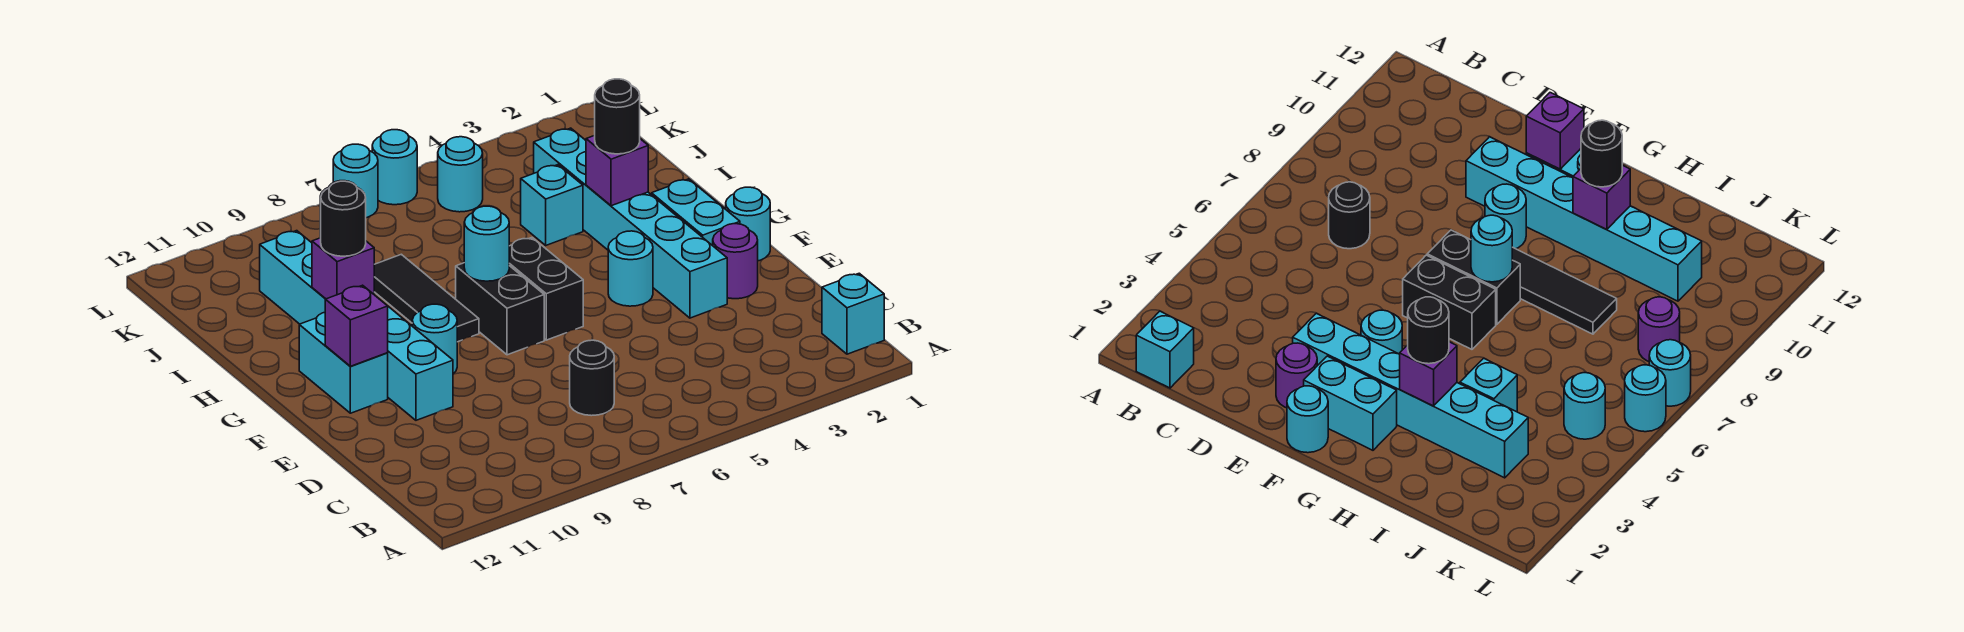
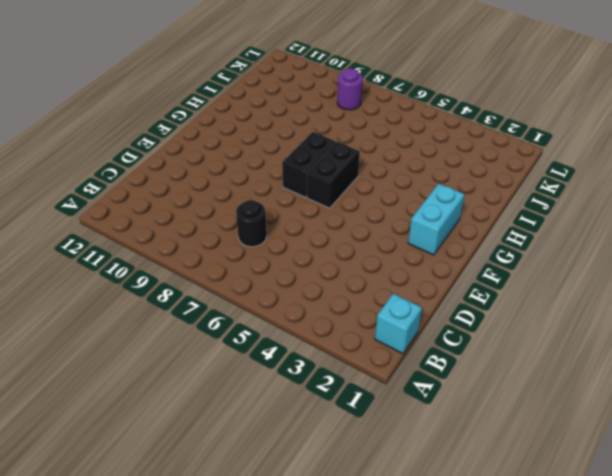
none -> purple round brick E2 level 1
none -> cyan brick E3:J3 level 1
none -> cyan brick E10:J10 level 1

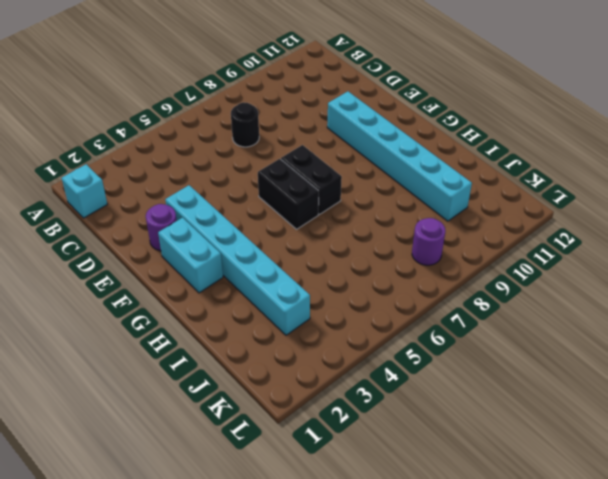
none -> cyan round brick F1 level 1
none -> cyan round brick F4 level 1
none -> cyan round brick F9 level 1

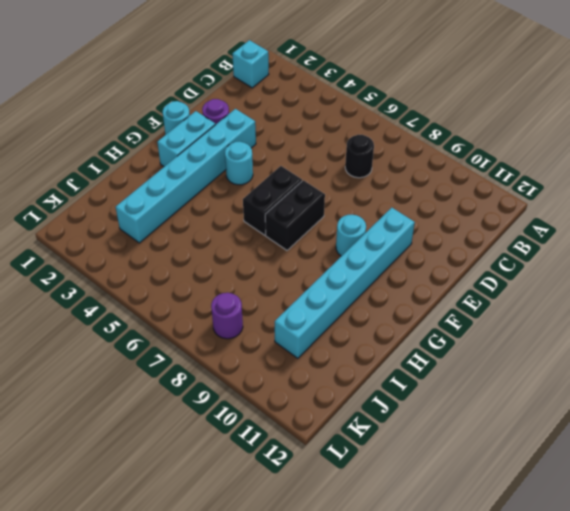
none -> cyan brick F11:G11 level 1
none -> black tile G8:I8 level 1
none -> cyan brick I4 level 1

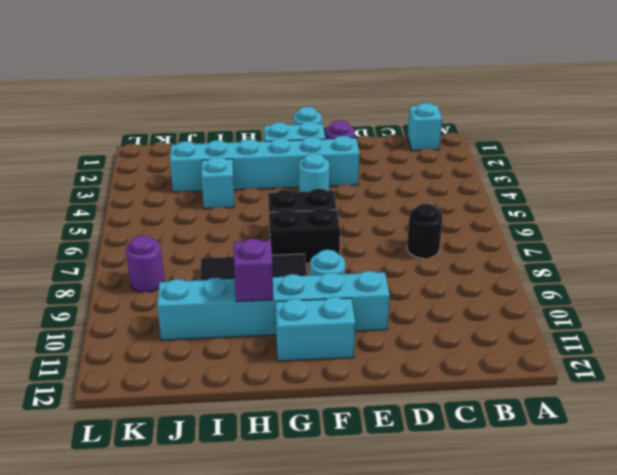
none -> cyan round brick K5 level 1
none -> cyan round brick L6 level 1
none -> cyan round brick L7 level 1

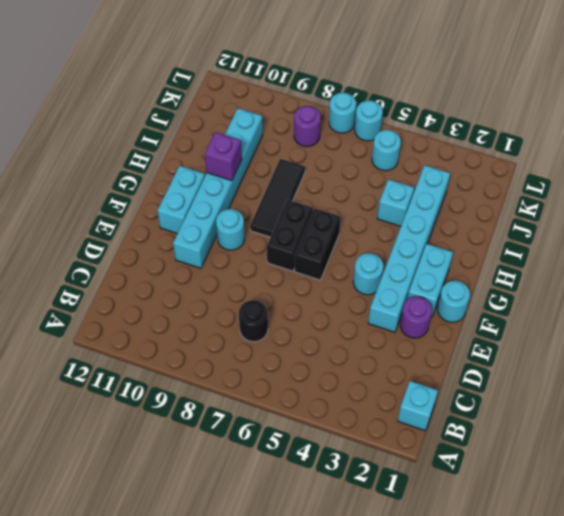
none -> purple brick F11 level 2
none -> cyan round brick G7 level 2
none -> purple brick H3 level 2

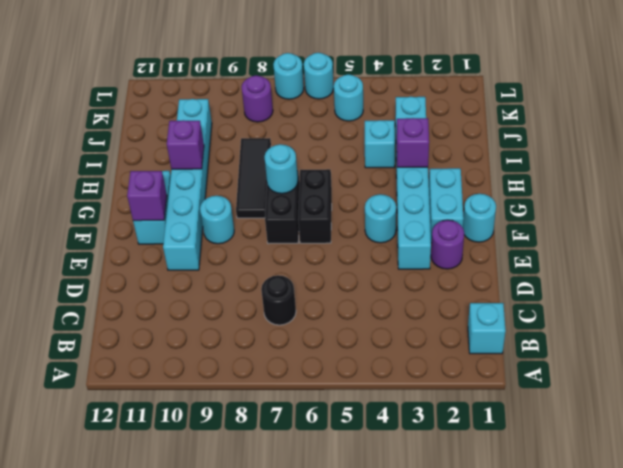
none -> black round brick H3 level 3
none -> black round brick H10 level 3

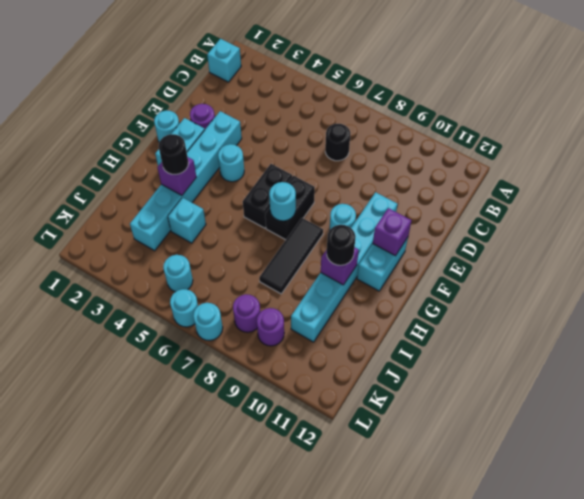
purple round brick K9 level 1 -> none

